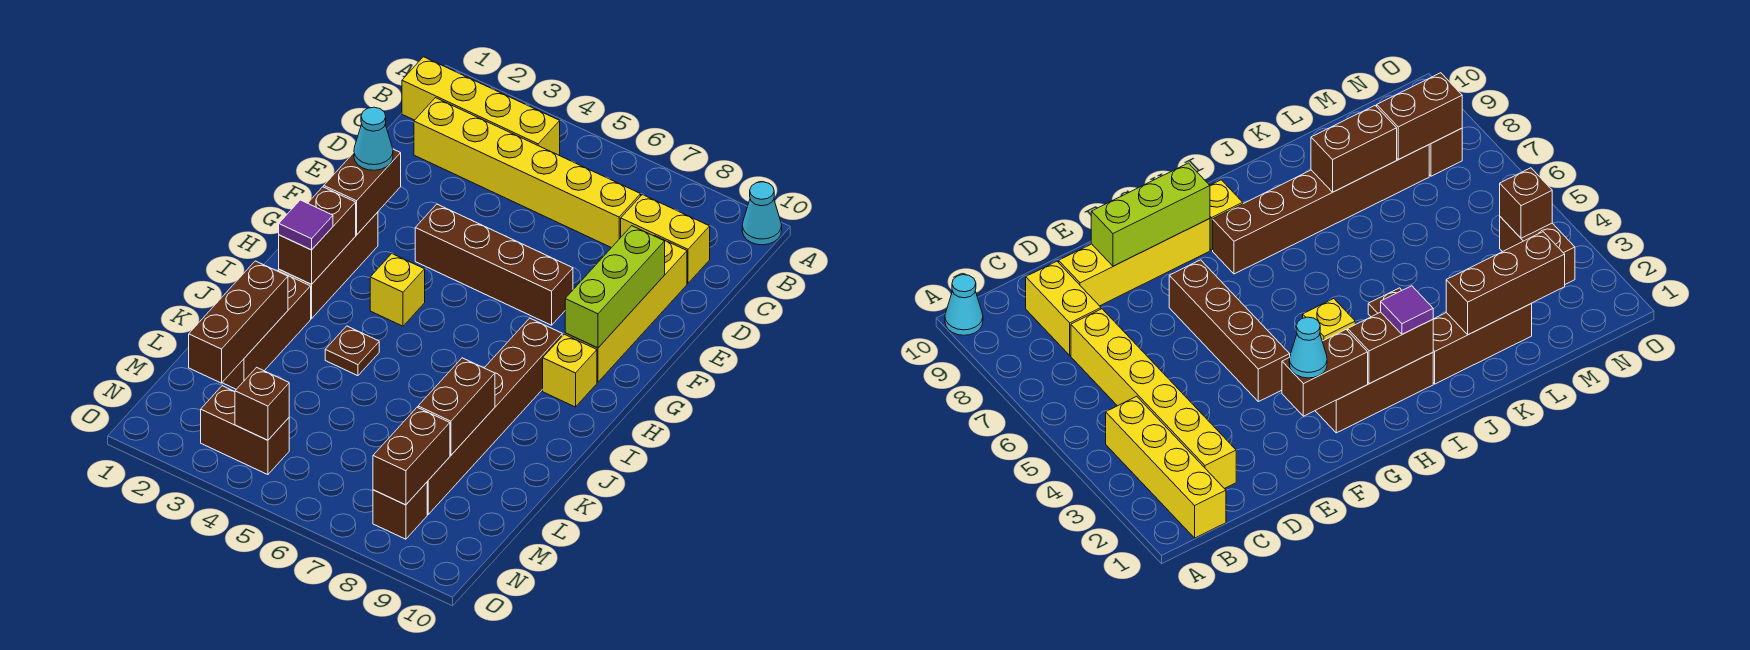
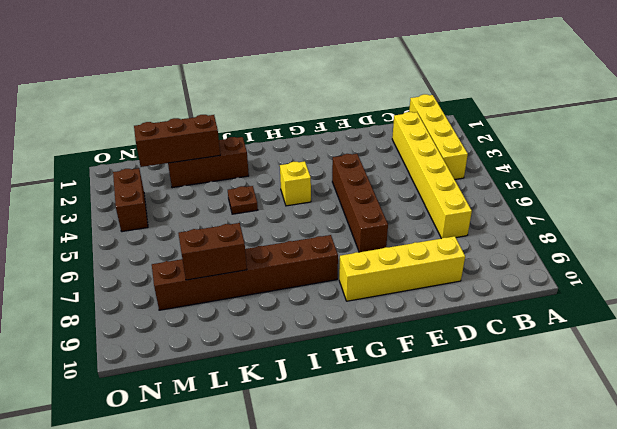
none -> cyan cone A10 level 1
none -> yellow brick C8:C9 level 1
none -> brown brick G2:I2 level 1

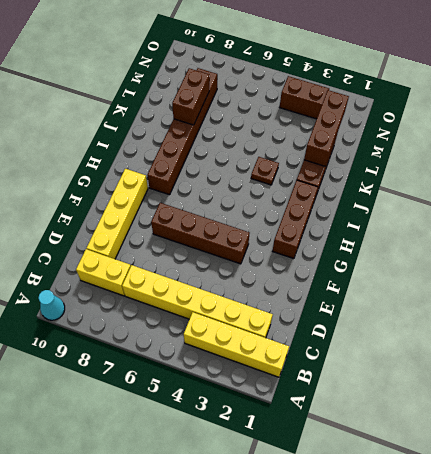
none -> yellow brick H4 level 1
none -> yellow brick H9 level 1
none -> brown brick N8 level 1

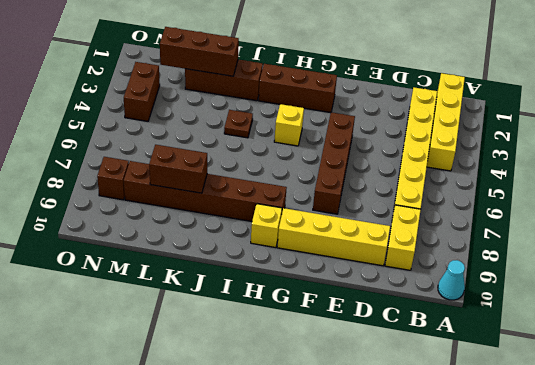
none -> lime brick E9:G9 level 2
none -> brown brick F2:G2 level 2
none -> brown brick H2:I2 level 2

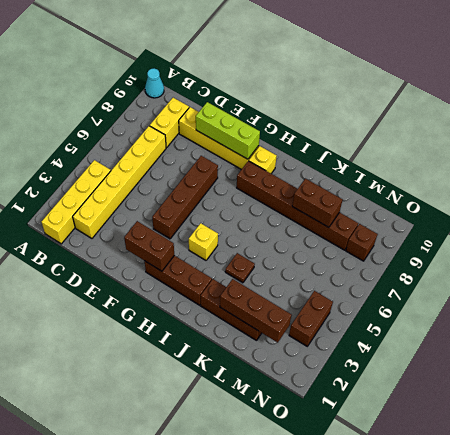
none -> brown brick H2:I2 level 2
none -> brown brick M8:N8 level 2
none -> brown brick N4 level 2

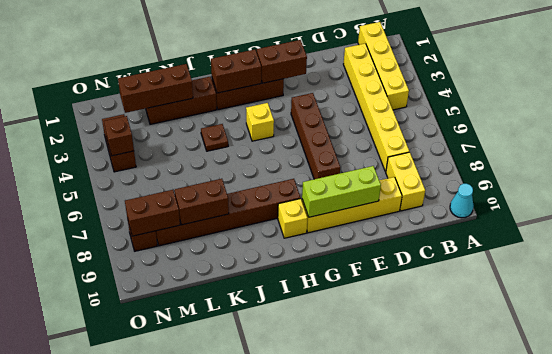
none -> cyan cone F2 level 3
none -> purple tile I2 level 3

